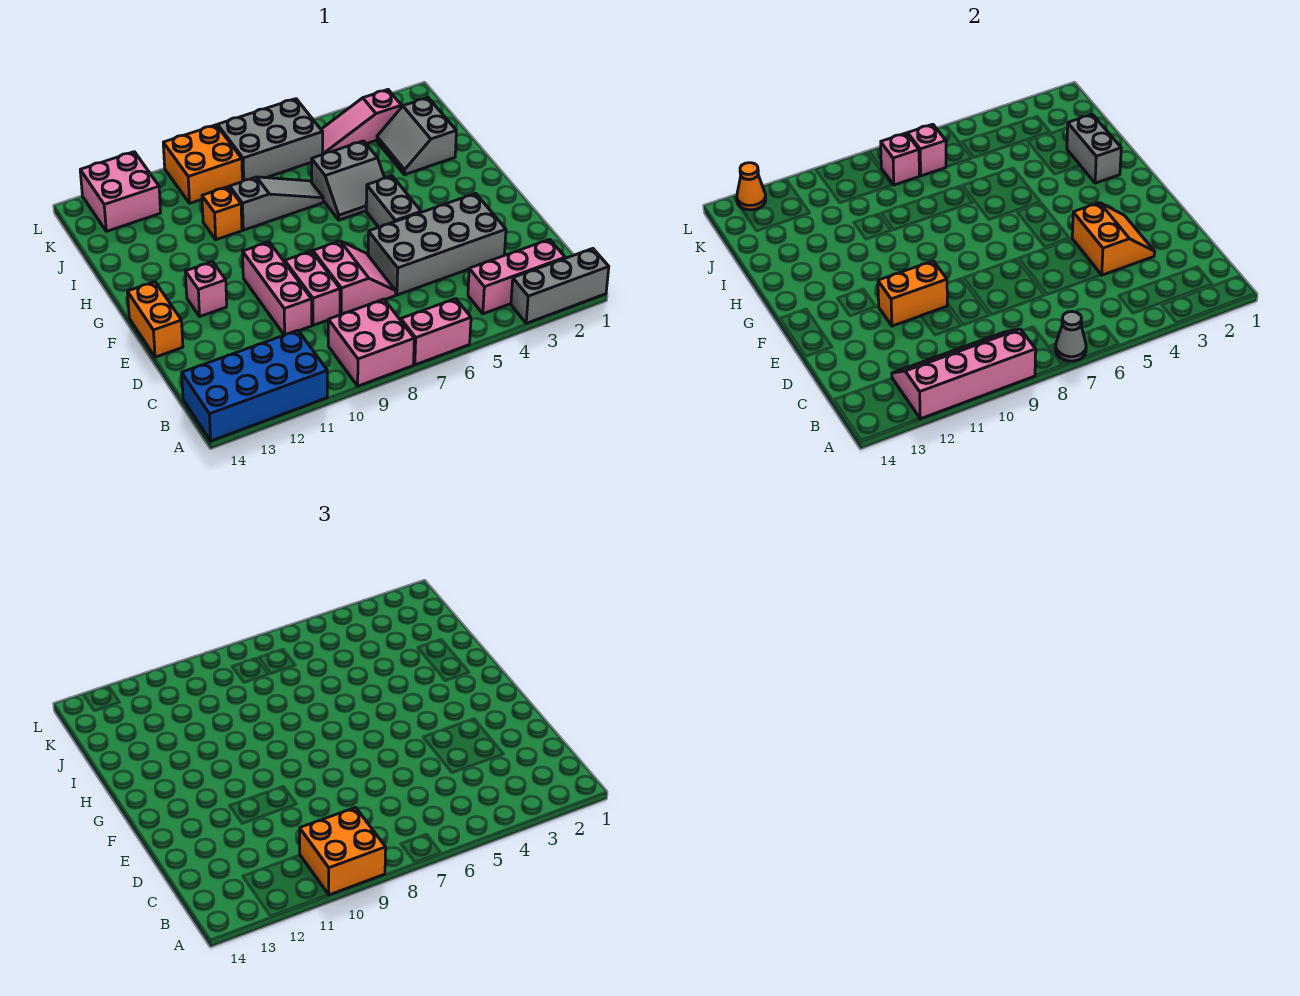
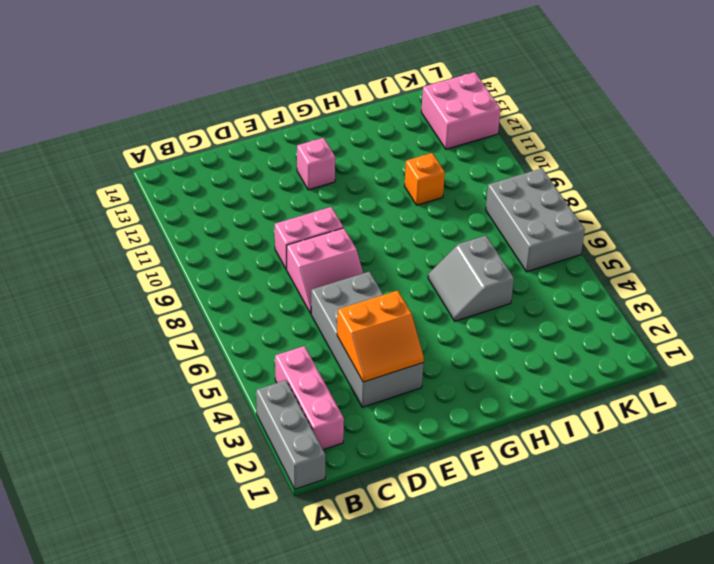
none -> pink brick A6:A7 level 1
none -> pink brick A8:B9 level 1
none -> blue brick A11:B14 level 1

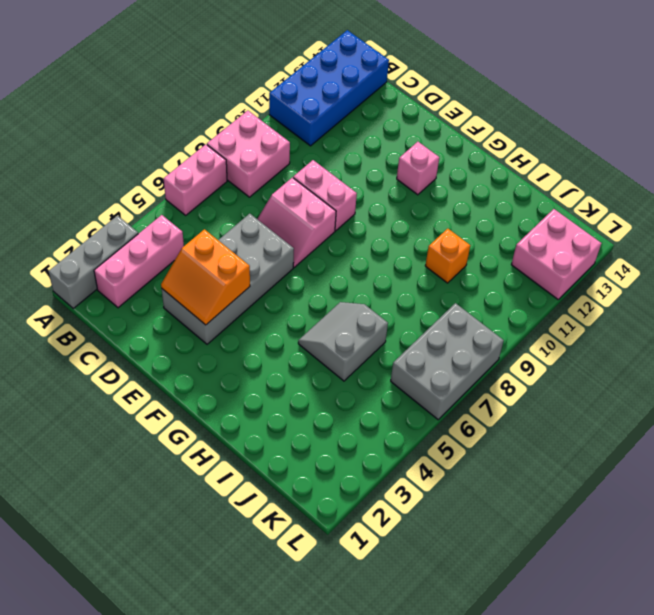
none -> pink brick D10:F10 level 1
none -> orange brick E14:F14 level 1
none -> grey brick F5:G5 level 1

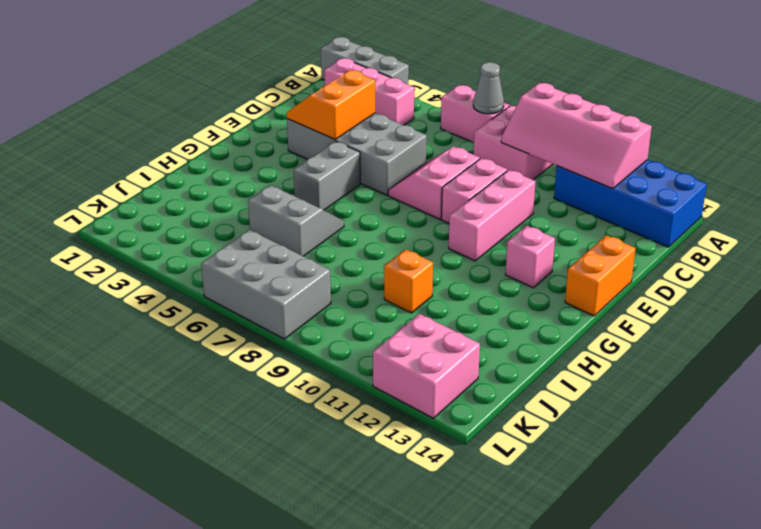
none -> grey slope I2:J3 level 1 top 2
none -> grey slope I7:I9 level 1 top 9
none -> pink slope K3:K5 level 1 top 3

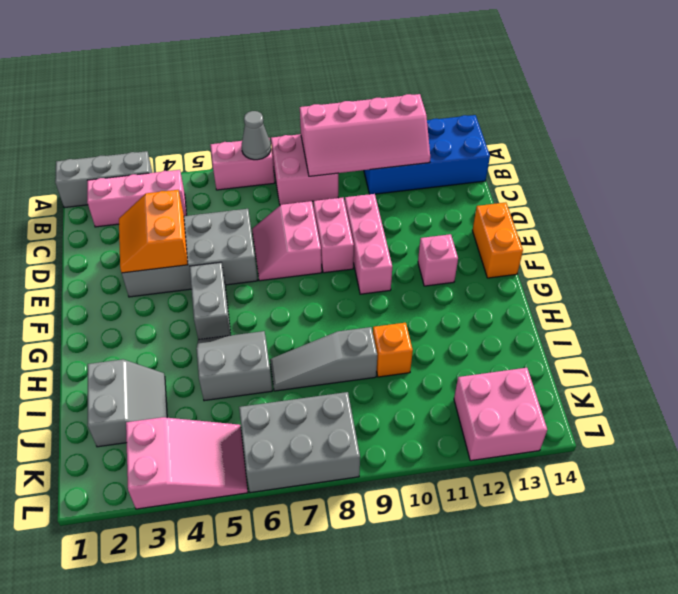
pink slope K3:L5 level 1 top 3 -> pink slope K3:K5 level 1 top 3
none -> orange brick K9:L10 level 1
none -> orange brick E10:E11 level 2
none -> grey brick H2:I2 level 2

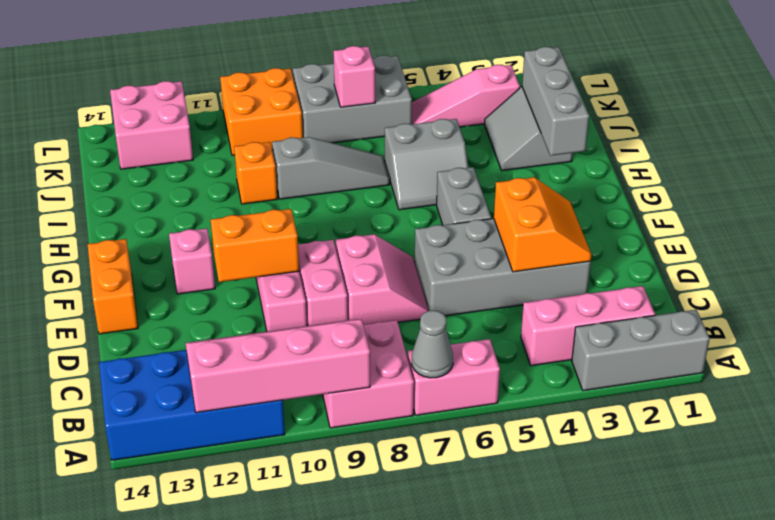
grey brick H2:J2 level 2 -> grey brick H2:I2 level 2
none -> pink brick K8 level 2
none -> orange cone L13 level 2
none -> orange brick A9:B10 level 3

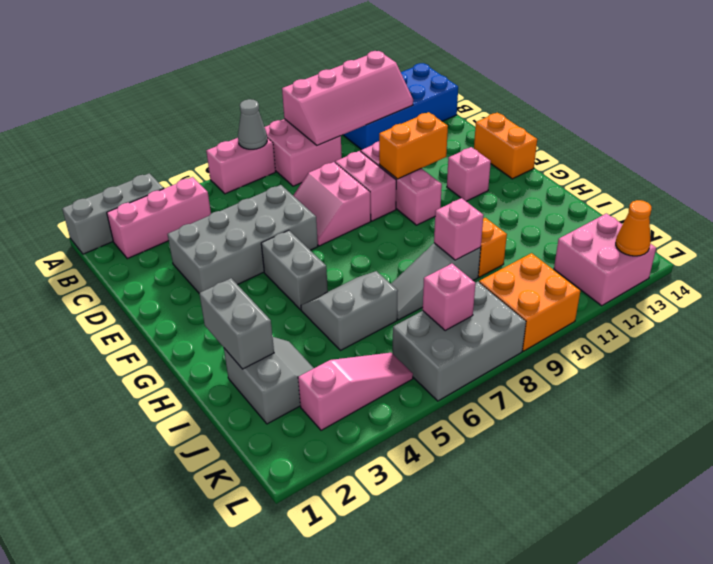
pink brick I9 level 2 -> pink brick K8 level 2
none -> orange slope D3:E4 level 2 top 4
none -> orange brick A9:B10 level 3

